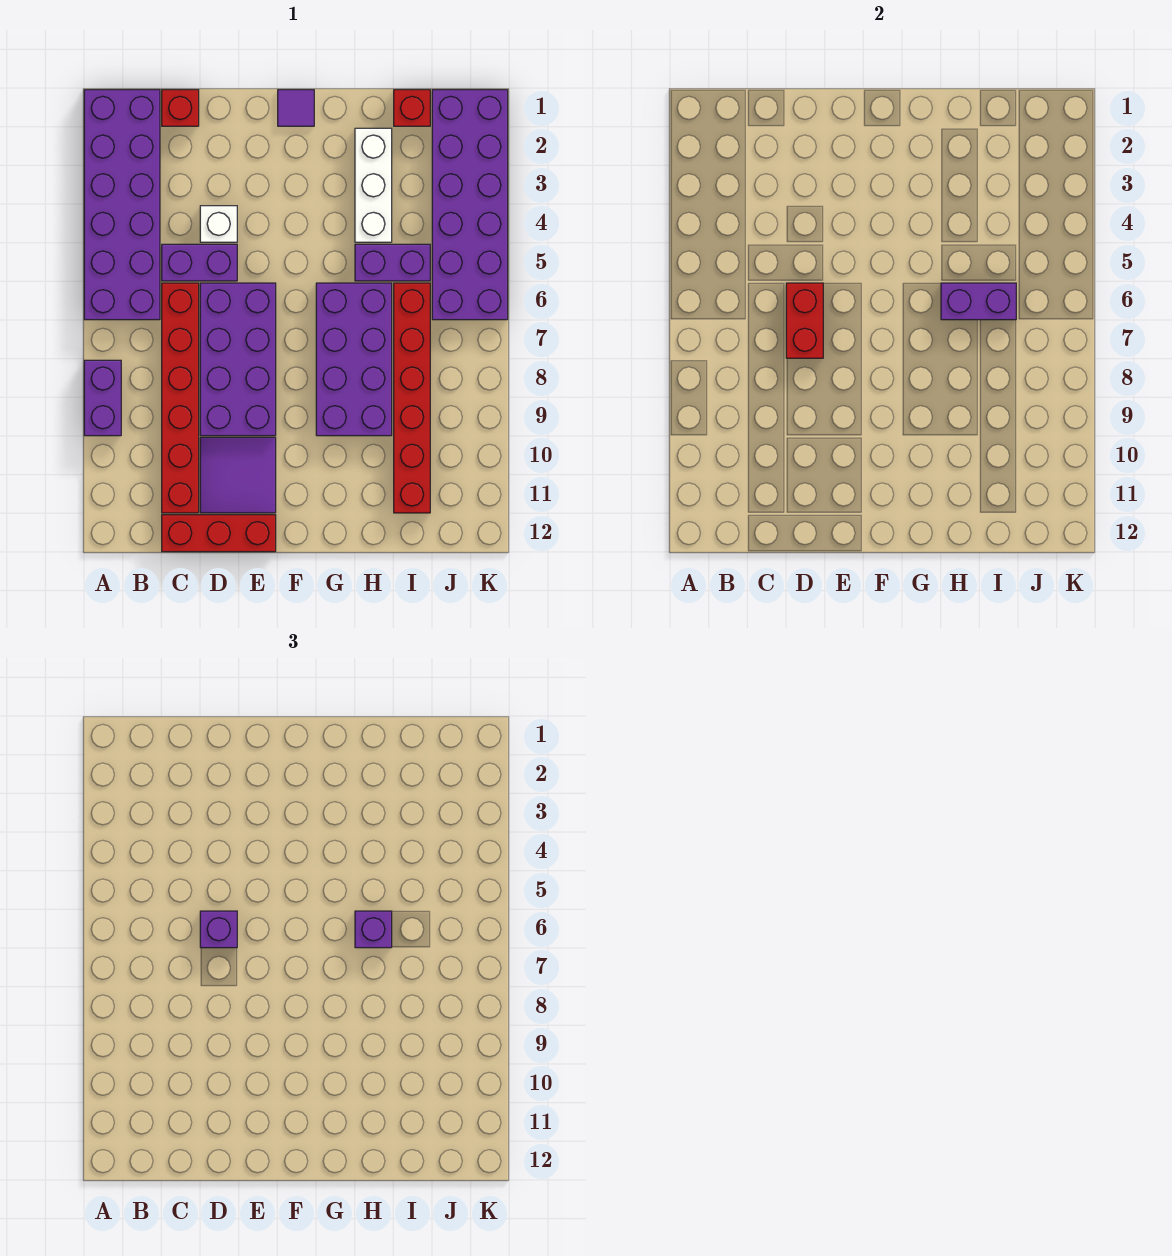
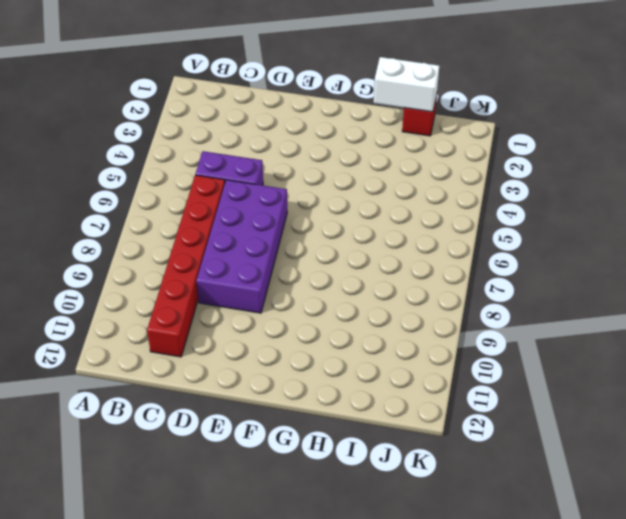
white brick H1:I1 level 2 -> none
none -> purple brick A1:B6 level 1
none -> purple brick A8:A9 level 1
none -> red brick C1 level 1

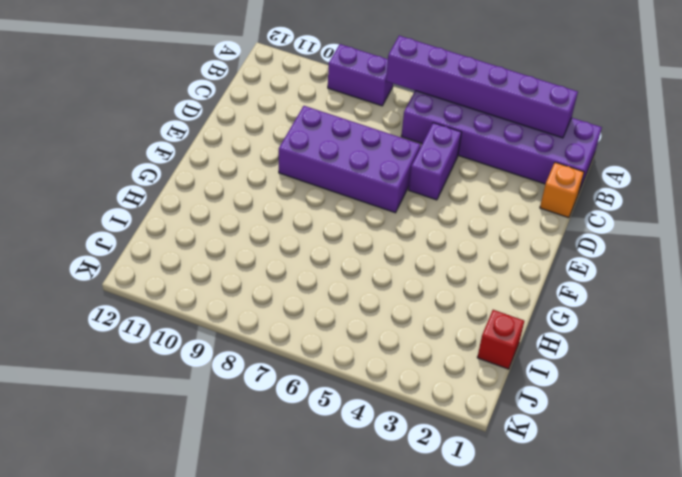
purple brick A2:A7 level 2 -> none
orange brick C1 level 1 -> red brick C1 level 1
none -> red brick C6:C11 level 1
none -> red brick C12:E12 level 1
none -> white brick D4 level 1

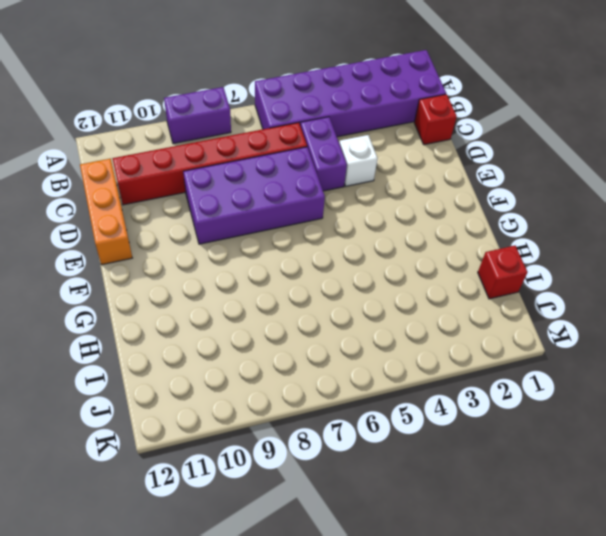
orange brick C12:E12 level 1 -> red brick C12:E12 level 1
none -> purple tile D10:E11 level 1
none -> purple tile F1 level 1
none -> purple brick G6:H9 level 1

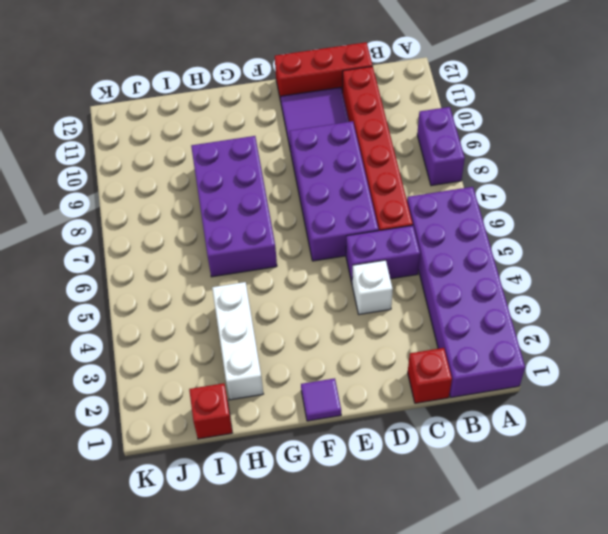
none -> purple brick H5:I5 level 1
none -> red brick I6:I11 level 1
none -> purple brick J1:K6 level 1

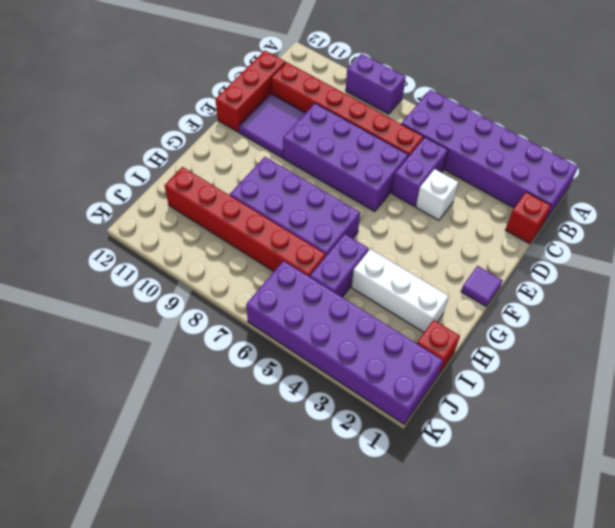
none -> red brick D6:D7 level 2
none -> purple brick H6:I6 level 2
none -> purple brick D6 level 3

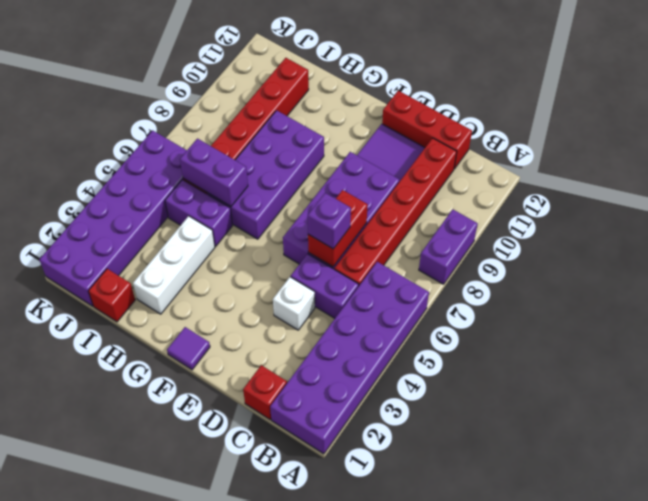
none -> purple brick H6 level 3

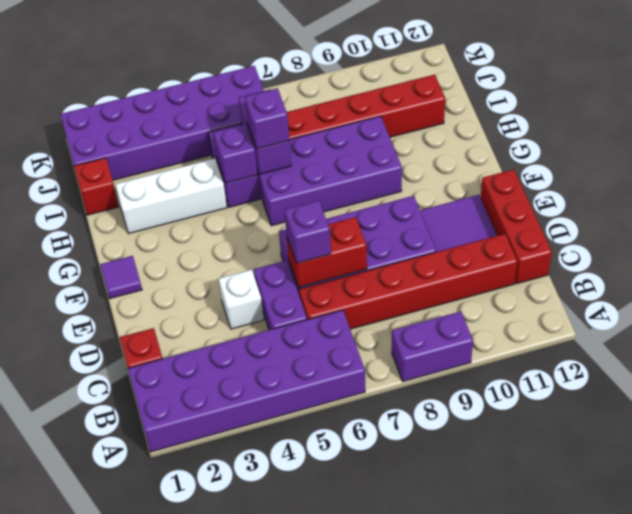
purple brick H5 level 2 -> none

